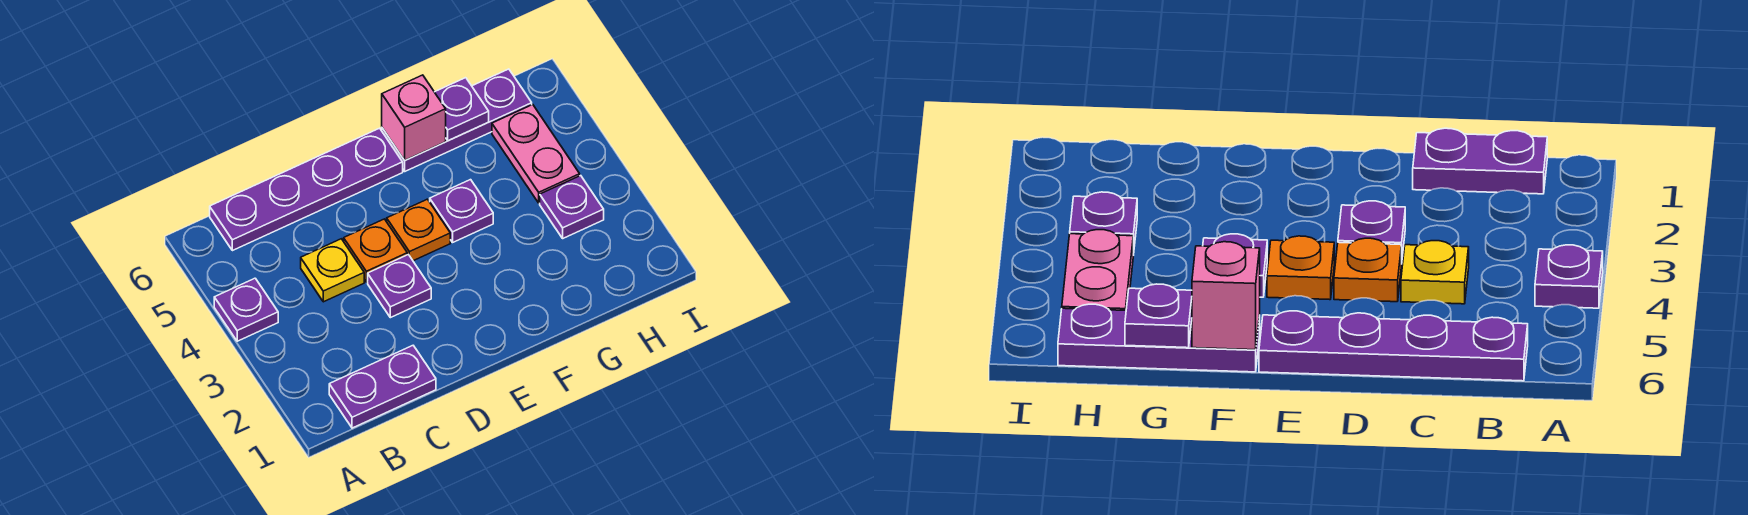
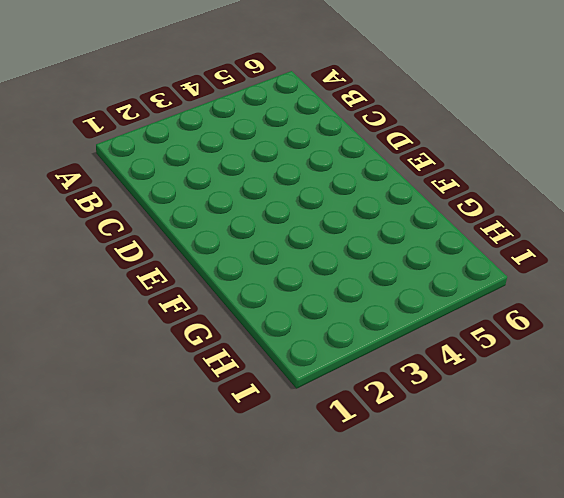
none -> purple plate A4 level 1
none -> purple plate B1:C1 level 1
none -> purple plate B6:E6 level 1

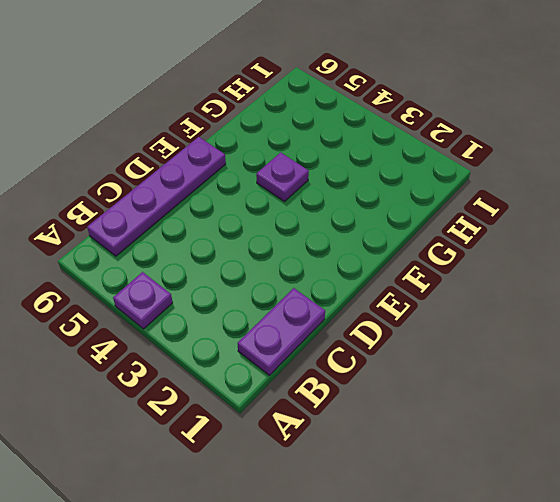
none -> yellow plate C4 level 1
none -> purple plate D3 level 1
none -> orange plate D4 level 1

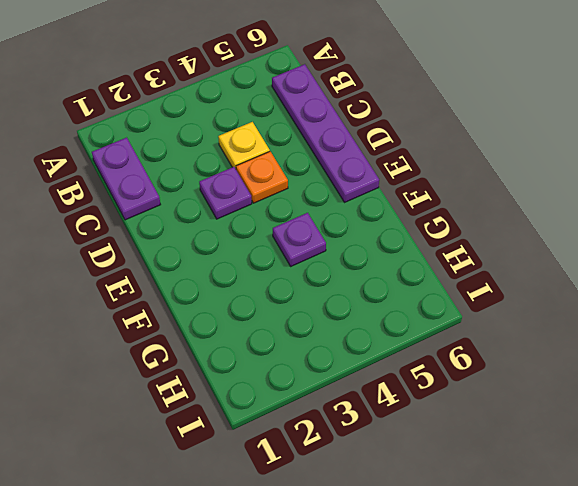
none -> purple plate A4 level 1
none -> orange plate E4 level 1
none -> purple plate F6:H6 level 1

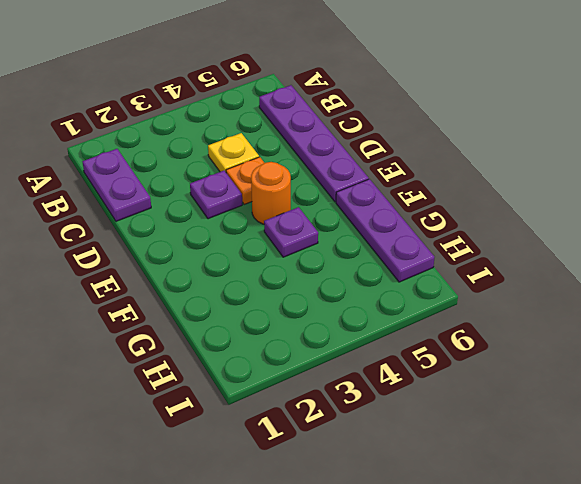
orange round brick E4 level 1 -> orange plate E4 level 1
none -> purple plate A4 level 1
none -> purple plate H3 level 1
none -> pink plate H4:H5 level 1

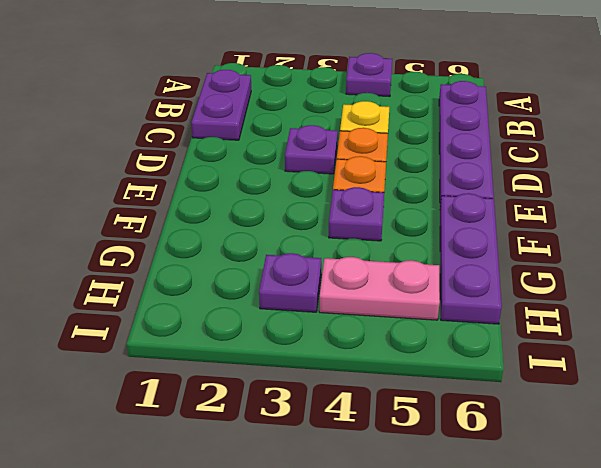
none -> pink brick F6 level 2
none -> purple plate G6 level 2

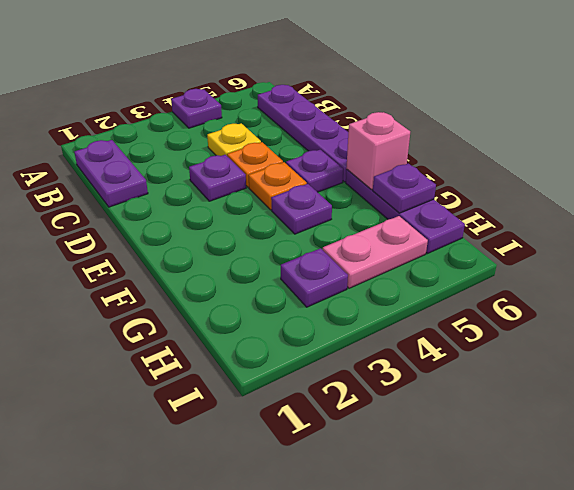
purple plate E5 level 1 -> none

